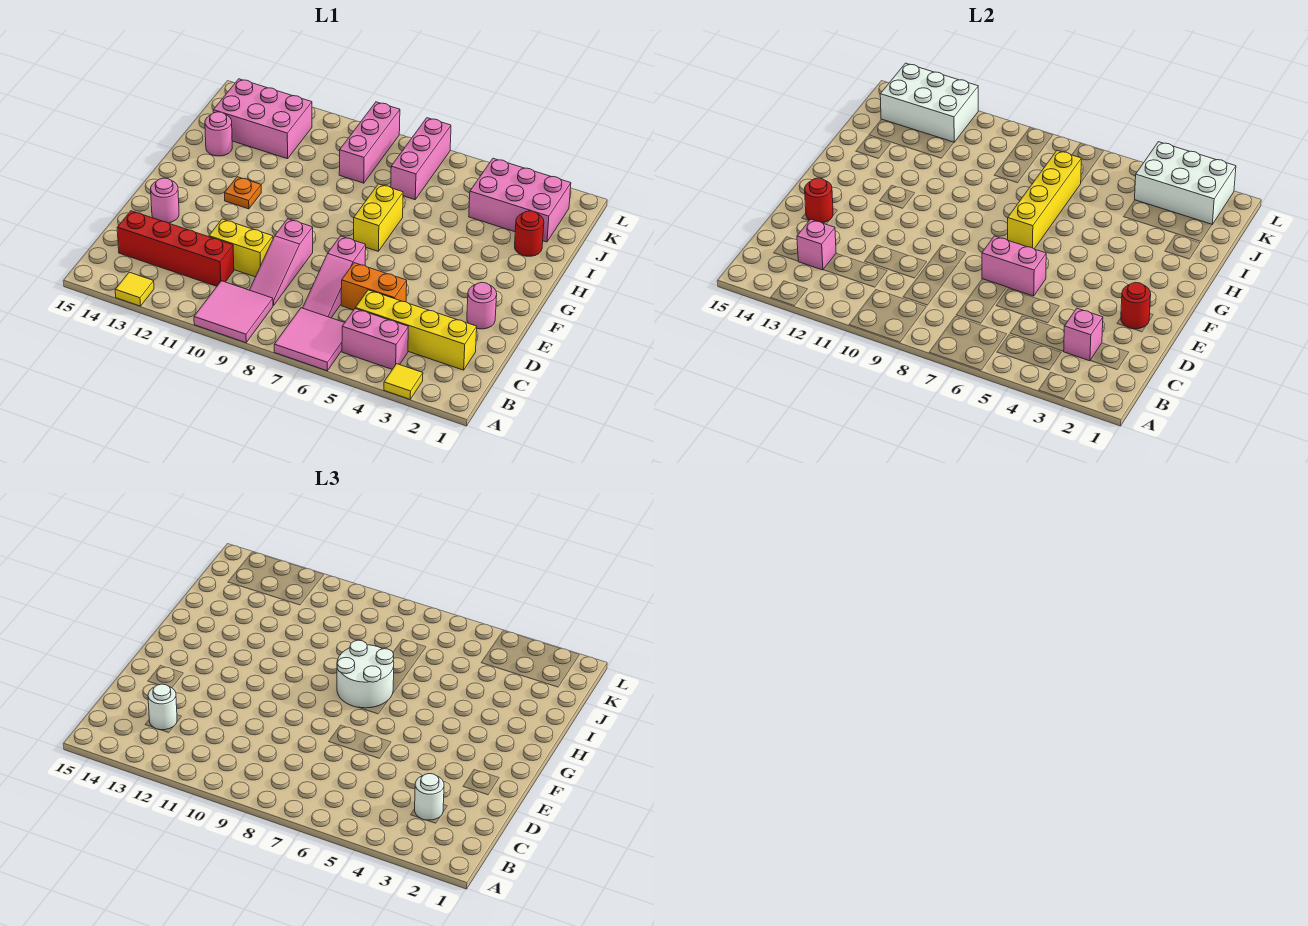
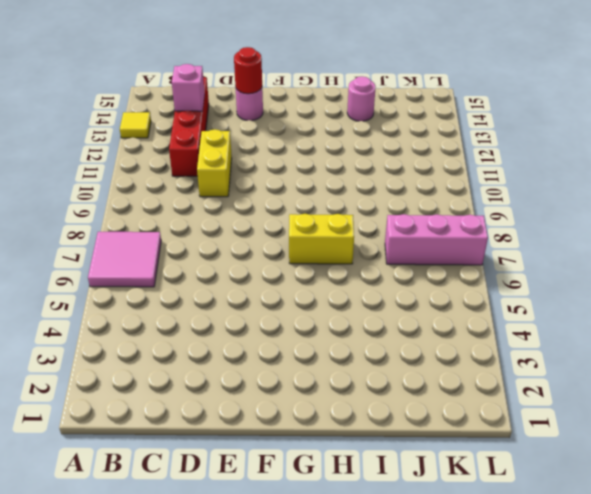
none -> yellow tile A3 level 1
none -> pink tile A9:B10 level 1
none -> pink brick B4:B5 level 1
none -> yellow brick C2:C5 level 1

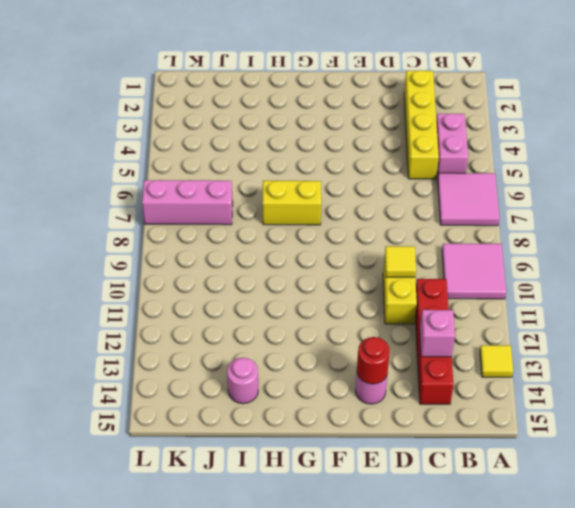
yellow tile D10 level 2 -> yellow tile A3 level 1
none -> pink slope C7:E7 level 1 top E
none -> pink slope C9:E9 level 1 top E
none -> orange brick D5:D6 level 1
none -> pink round brick E2 level 1

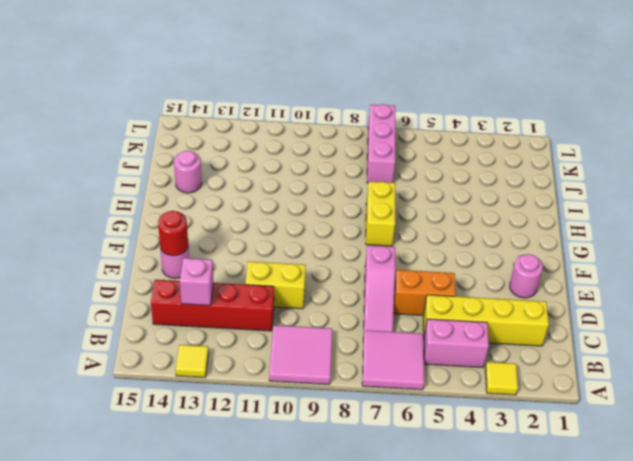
none -> pink slope C9:E9 level 1 top E
none -> orange plate G12 level 1
none -> red round brick I2 level 1
none -> pink brick J2:K4 level 1

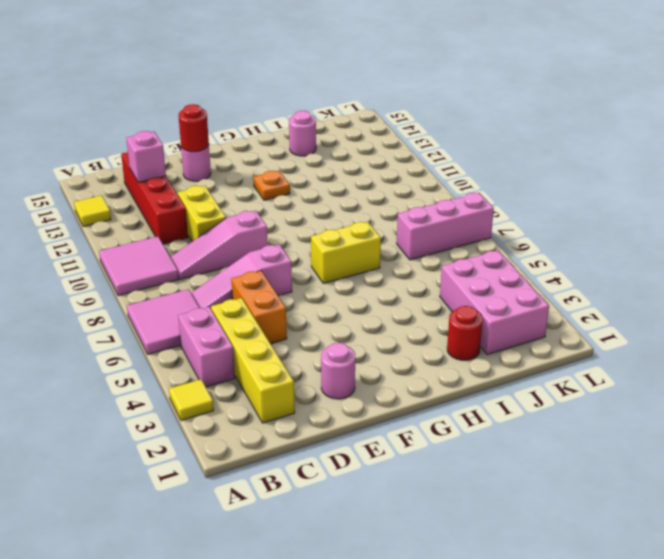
none -> pink brick J9:L9 level 1
none -> pink brick J12:K14 level 1
none -> pink brick C3 level 2
none -> red round brick E2 level 2

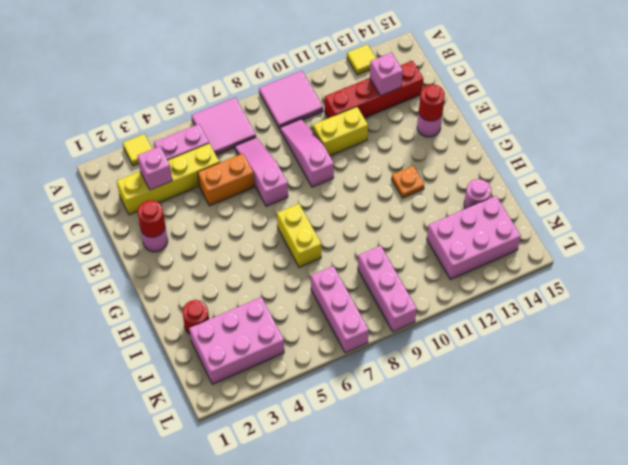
none -> pink brick E6:E7 level 2
none -> yellow brick G7:J7 level 2
none -> white brick K2:L4 level 2
none -> white brick K12:L14 level 2

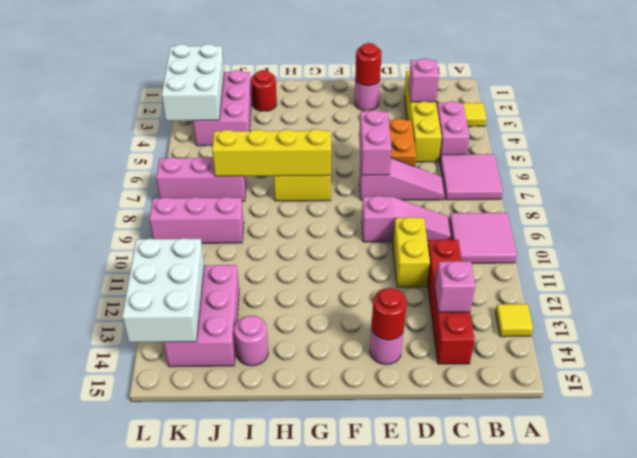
none -> orange plate G12 level 1
none -> white round brick C3 level 3
none -> white round brick C13 level 3
none -> white round brick G7:H8 level 3

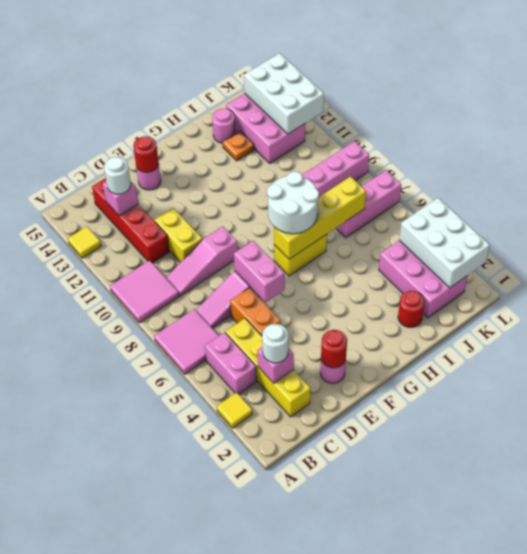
orange plate I13 level 1 -> orange plate G12 level 1

